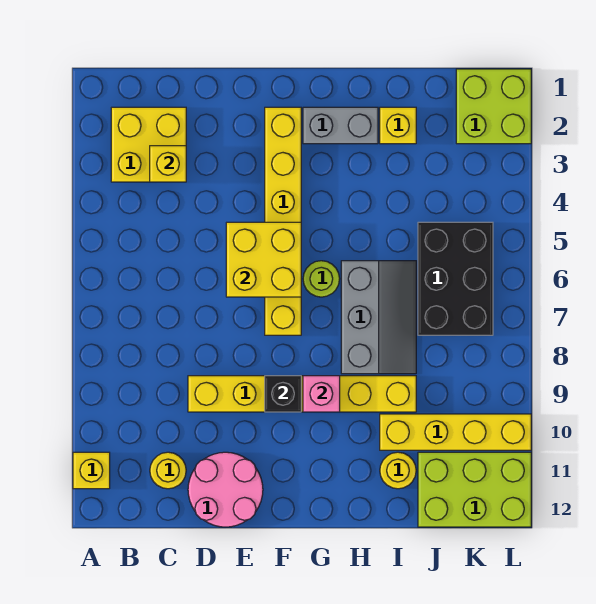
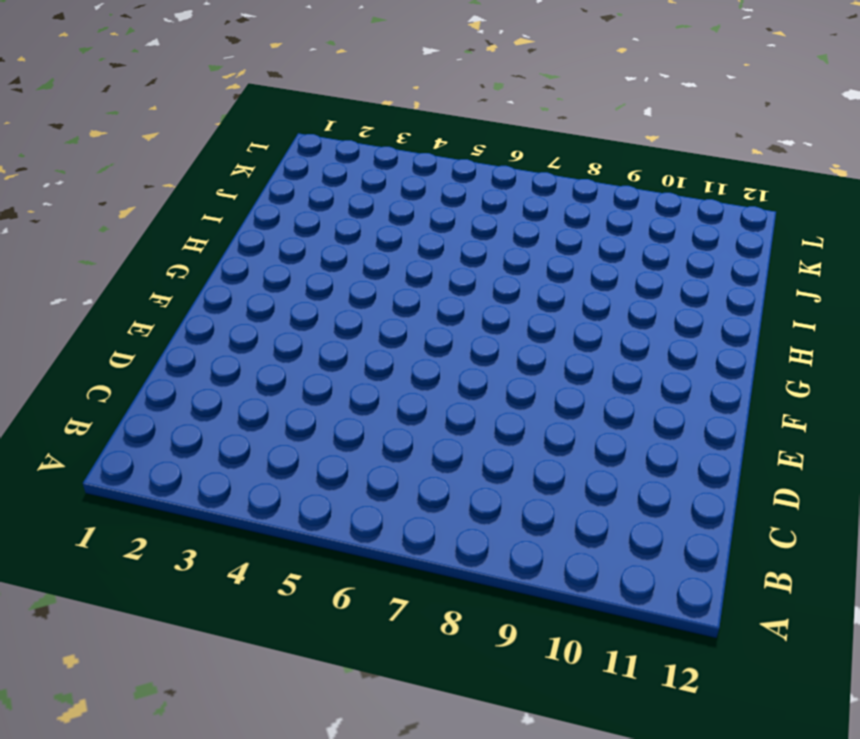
none -> yellow brick A11 level 1
none -> yellow brick B2:C3 level 1
none -> yellow round brick C11 level 1

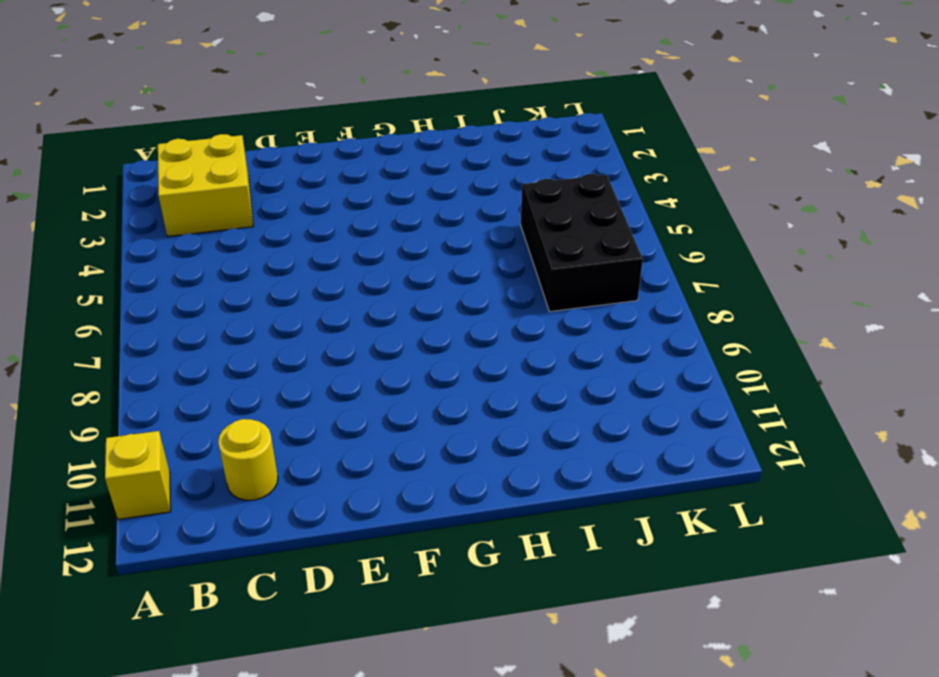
none -> yellow brick D9:I9 level 1
none -> pink round brick D11:E12 level 1
none -> yellow brick F2:F7 level 1

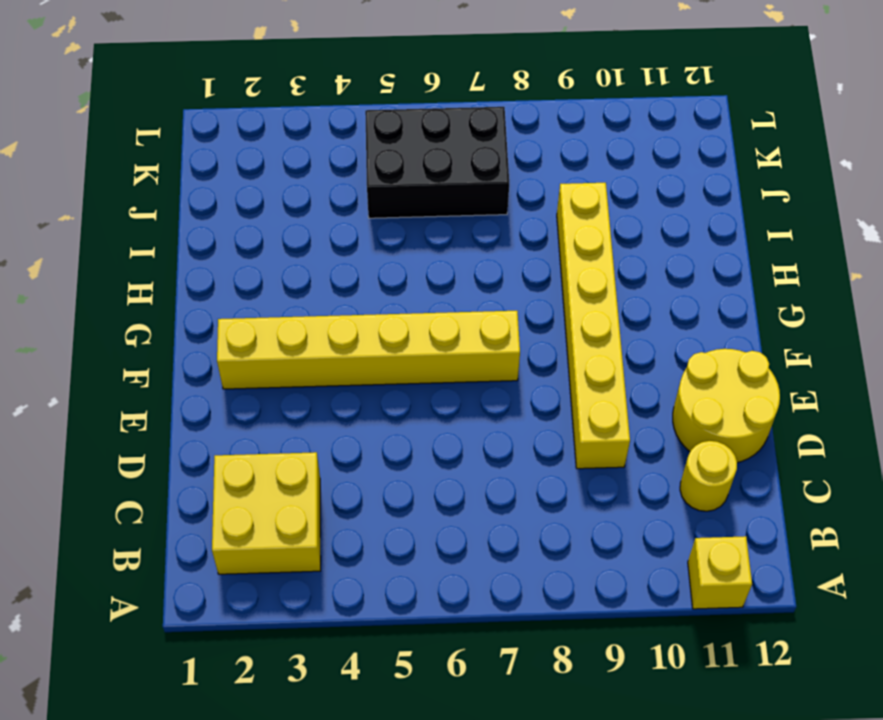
yellow round brick D11:E12 level 1 -> pink round brick D11:E12 level 1
none -> grey brick G2:H2 level 1
none -> lime round brick G6 level 1
none -> grey slope H6:I8 level 1 top H

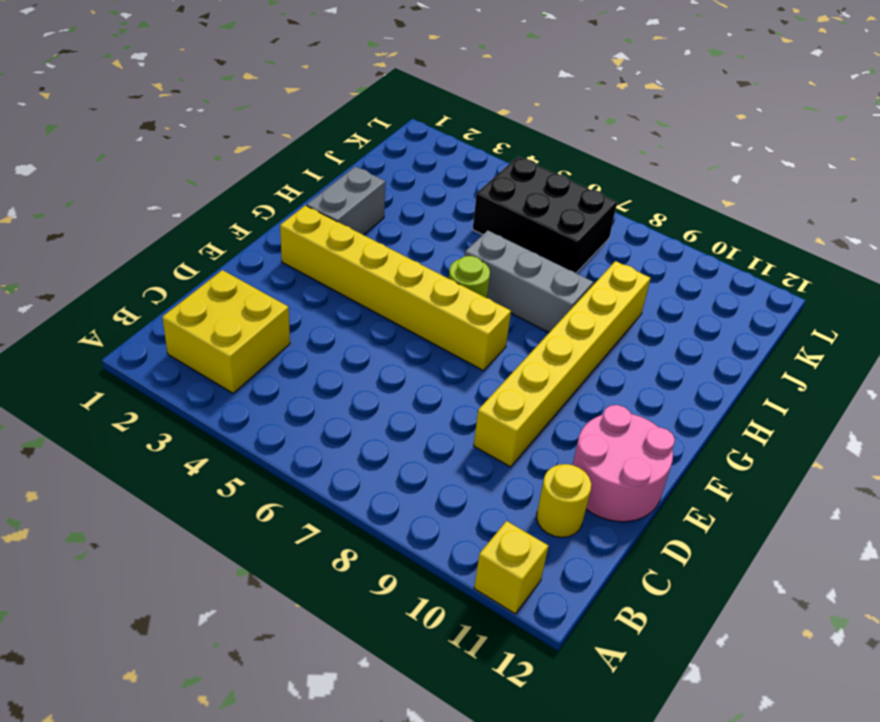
none -> yellow brick I2 level 1
none -> yellow brick I10:L10 level 1
none -> yellow round brick I11 level 1

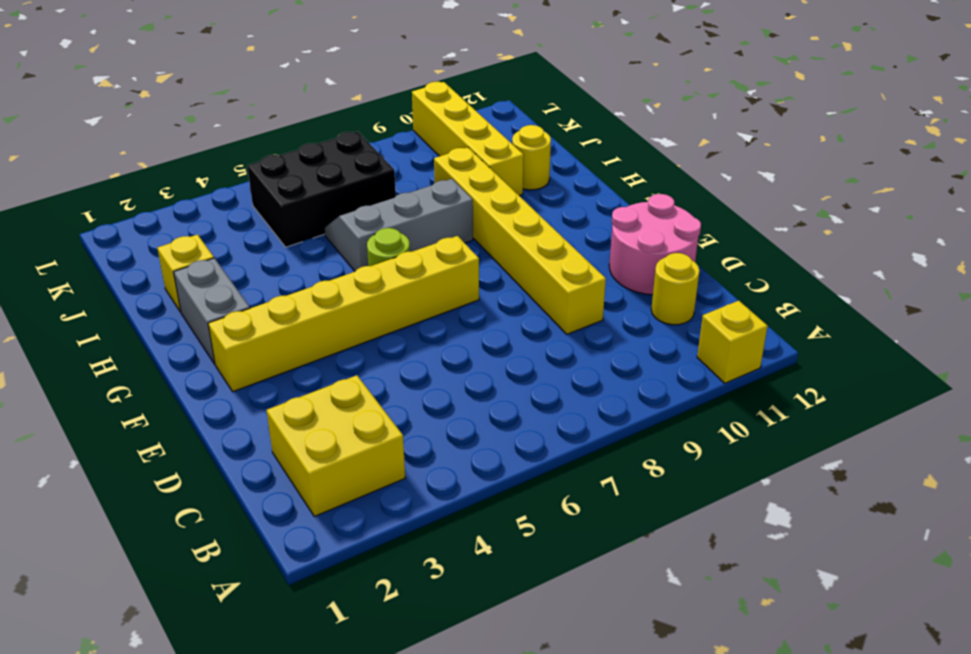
none -> lime brick J11:L12 level 1
none -> lime brick K1:L2 level 1
none -> yellow brick C3 level 2

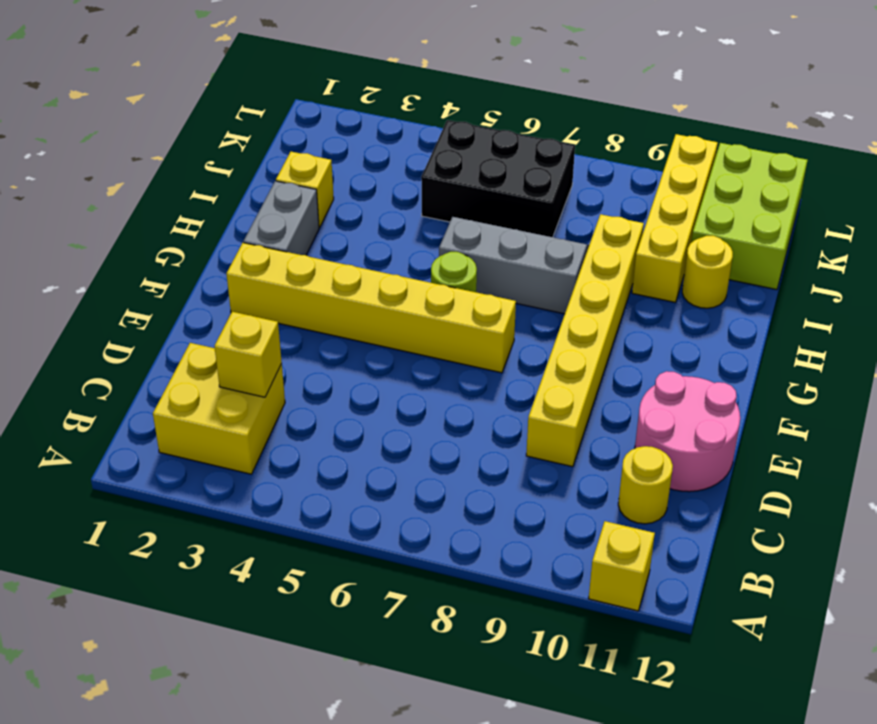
none -> lime brick K1:L2 level 1
none -> yellow brick E5:F6 level 2
none -> black brick F9 level 2

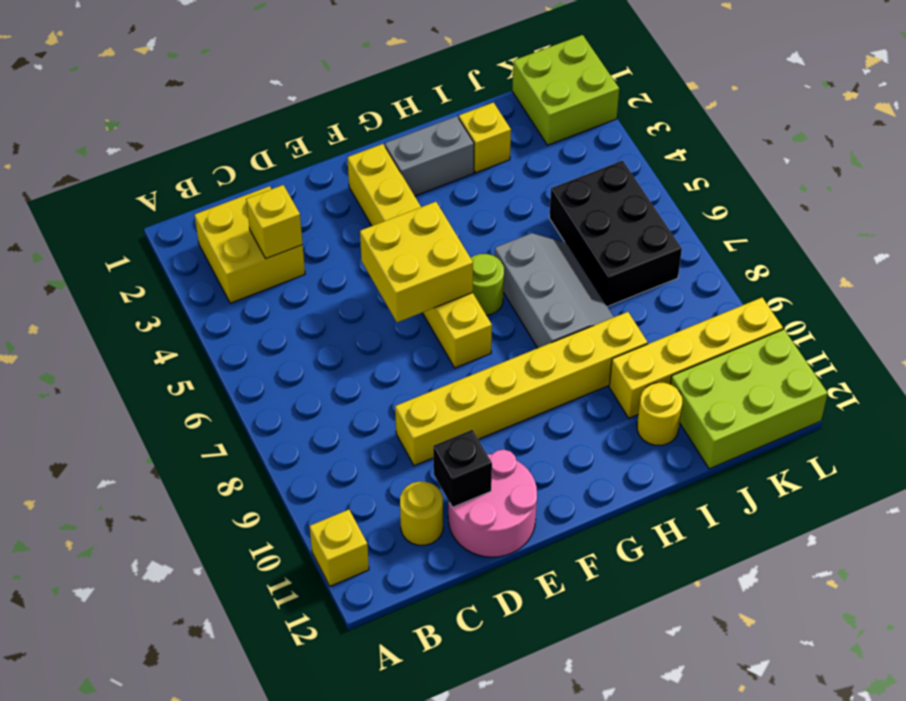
black brick D11 level 2 -> black brick F9 level 2
none -> pink brick G9 level 2

